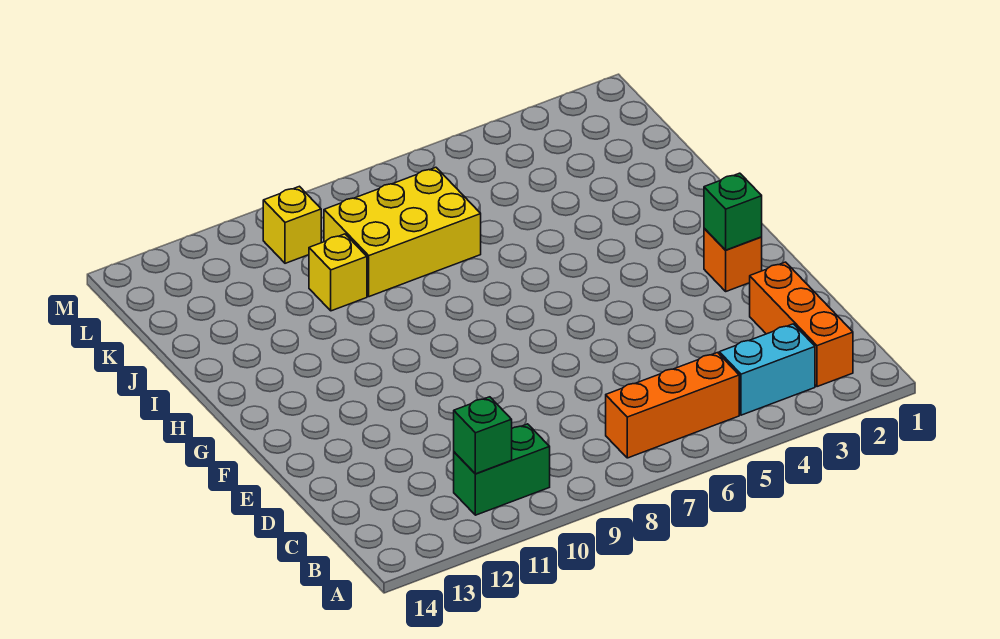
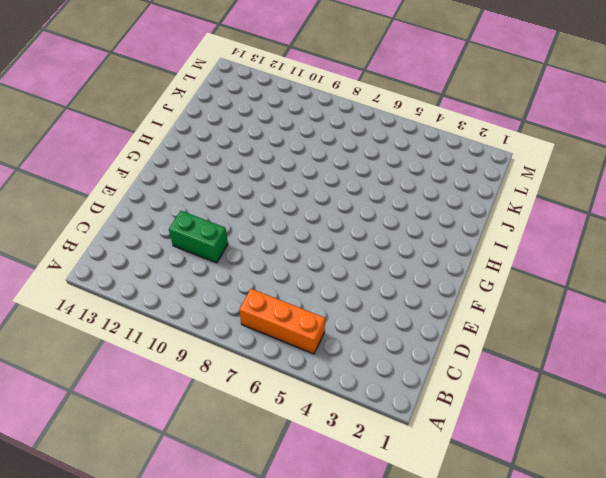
green brick D10:D11 level 1 -> green brick B10:B11 level 1
none -> orange brick B2:D2 level 1
none -> cyan brick B3:B4 level 1

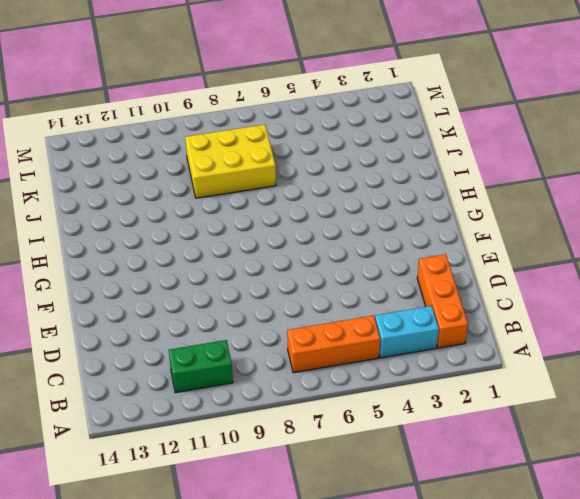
none -> orange brick F2 level 1
none -> yellow brick J10 level 1

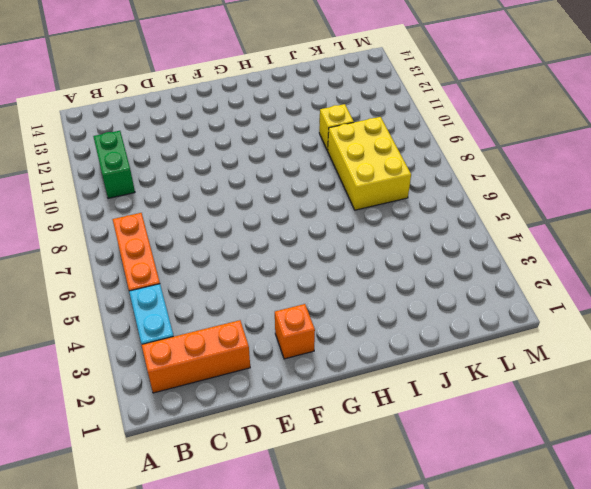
none -> yellow brick L10 level 1
none -> green brick B11 level 2

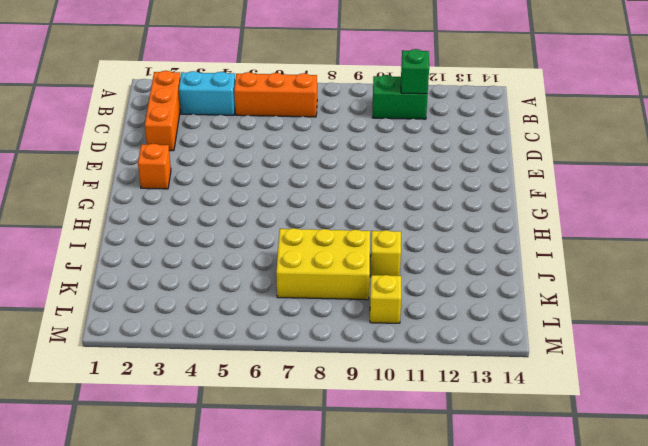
none -> green brick F2 level 2

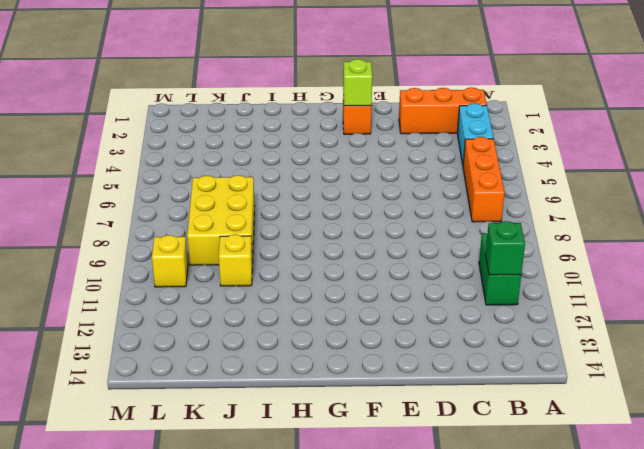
lime brick F2 level 2 -> green brick F2 level 2

